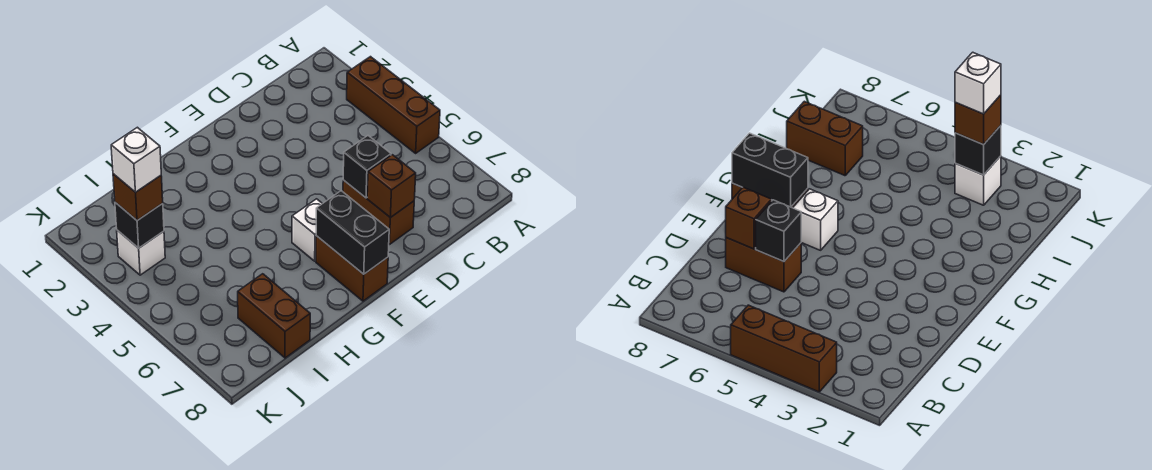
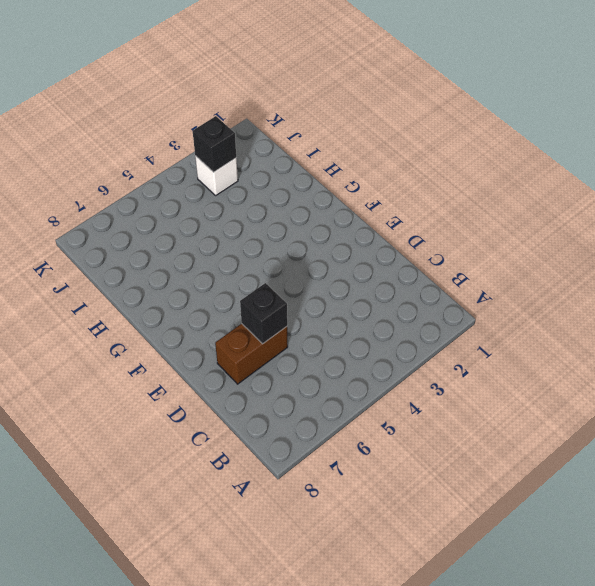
none -> brown brick A3:A5 level 1
none -> white brick F6 level 1
none -> brown brick F7:F8 level 1

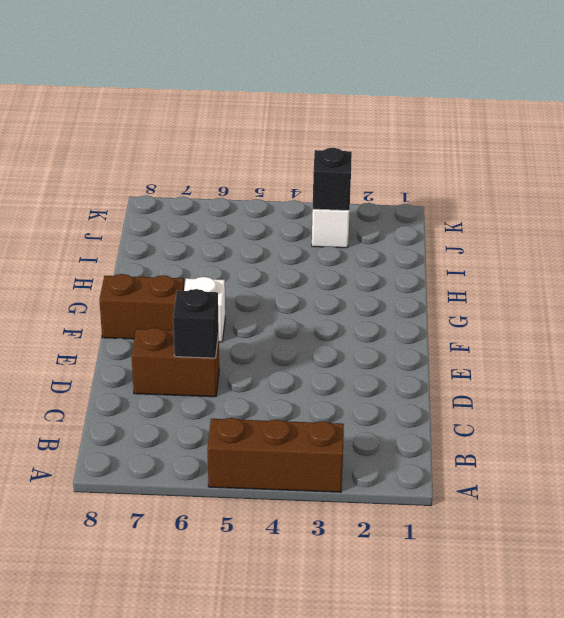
none -> brown brick I7:I8 level 1
none -> brown brick D7 level 2
none -> black brick F7:F8 level 2

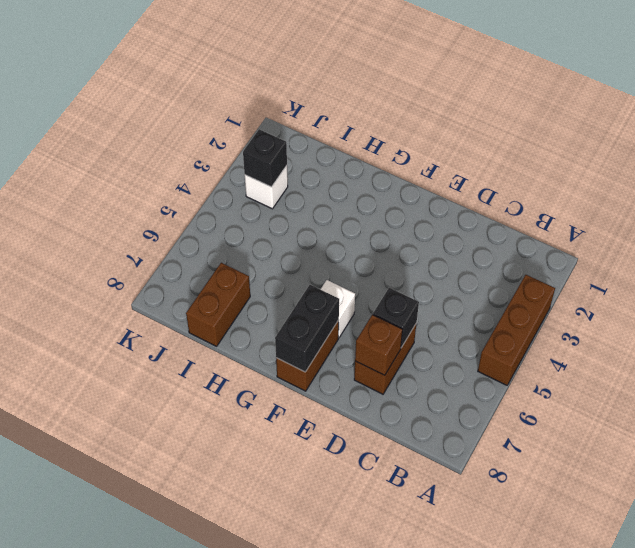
none -> brown brick J3 level 3
none -> white brick J3 level 4

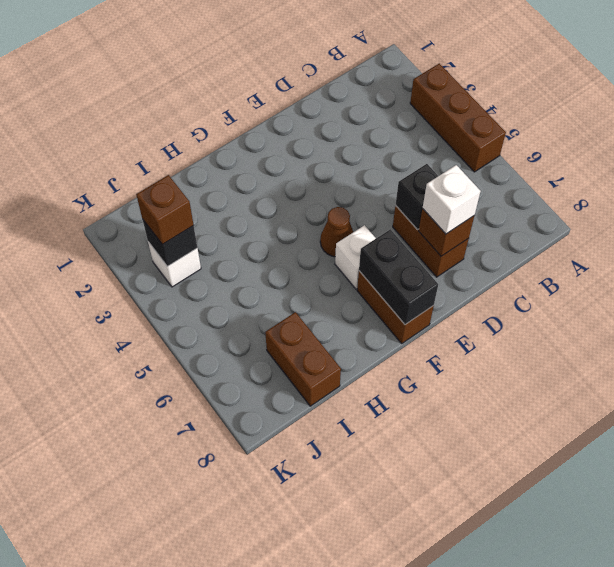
white brick D7 level 3 -> white brick J3 level 4
brown cone F5 level 1 -> none

